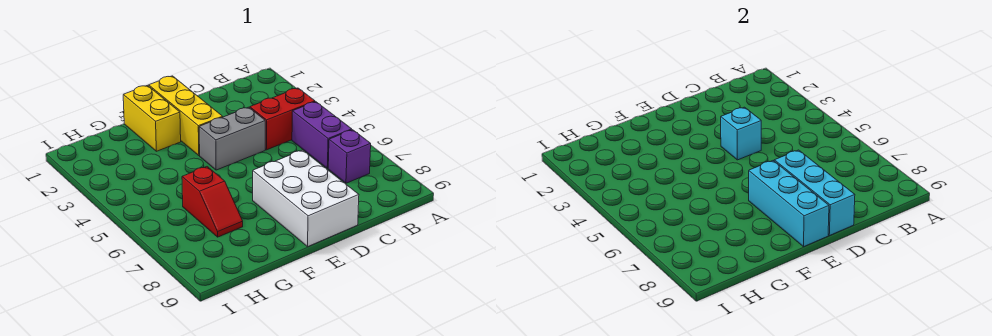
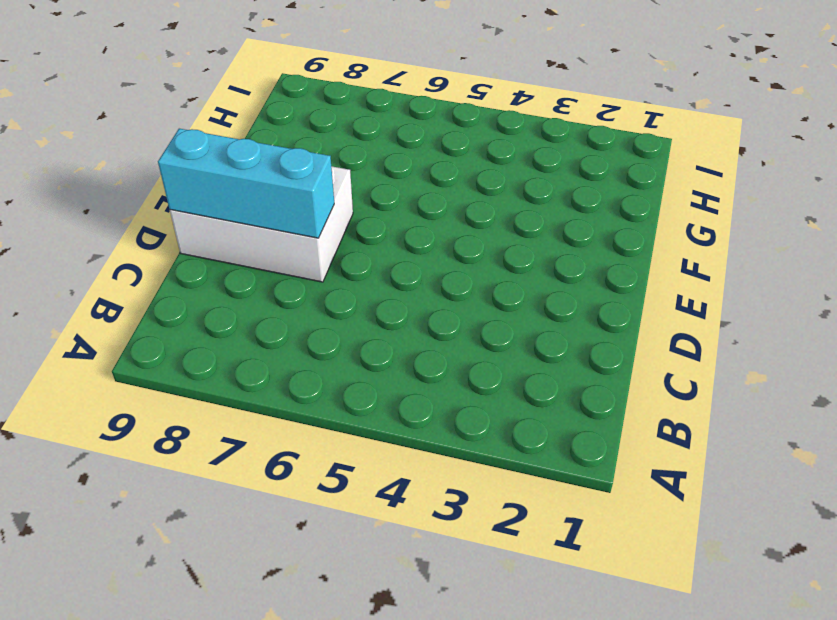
none -> red brick B4:C4 level 1
none -> purple brick B5:B6 level 1

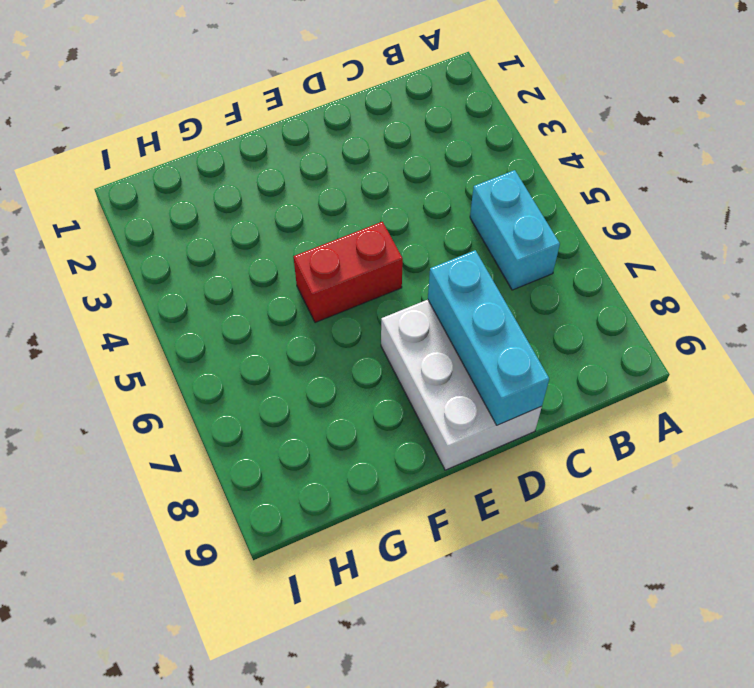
cyan brick B5:B6 level 1 -> purple brick B5:B6 level 1
red brick E5:F5 level 1 -> red brick B4:C4 level 1
none -> purple brick B7 level 1
none -> grey brick D4:E4 level 1

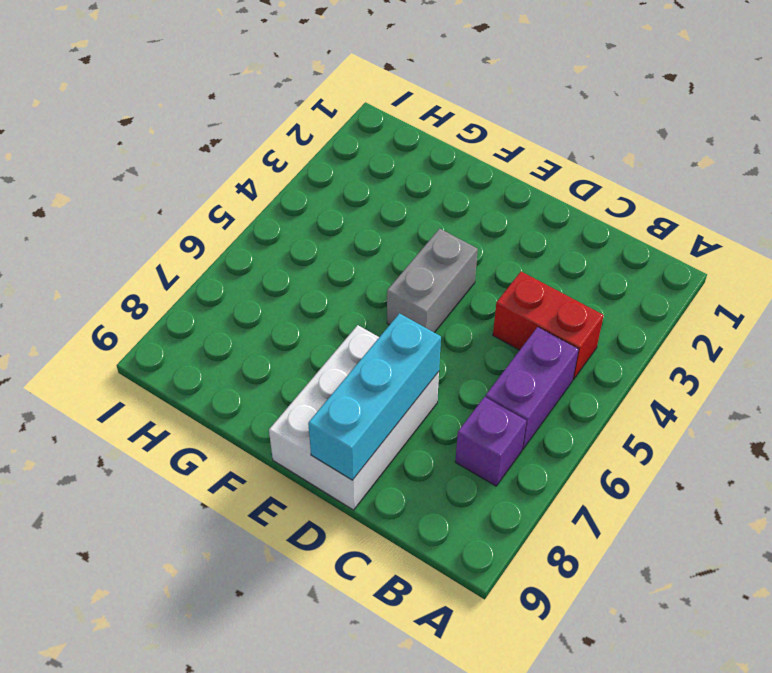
grey brick E4:E5 level 1 -> grey brick D4:E4 level 1
none -> yellow brick E1:E3 level 1
none -> yellow brick F1:F2 level 1

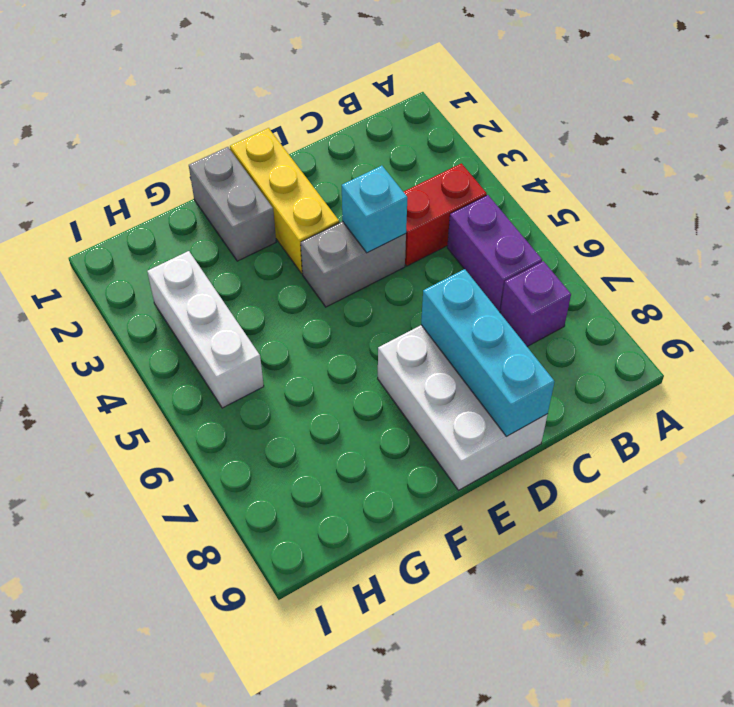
grey brick F1:F2 level 1 -> yellow brick F1:F2 level 1
white brick H3:H5 level 1 -> none
none -> red slope G6:G7 level 1 top 6
none -> cyan brick E7:E9 level 2

